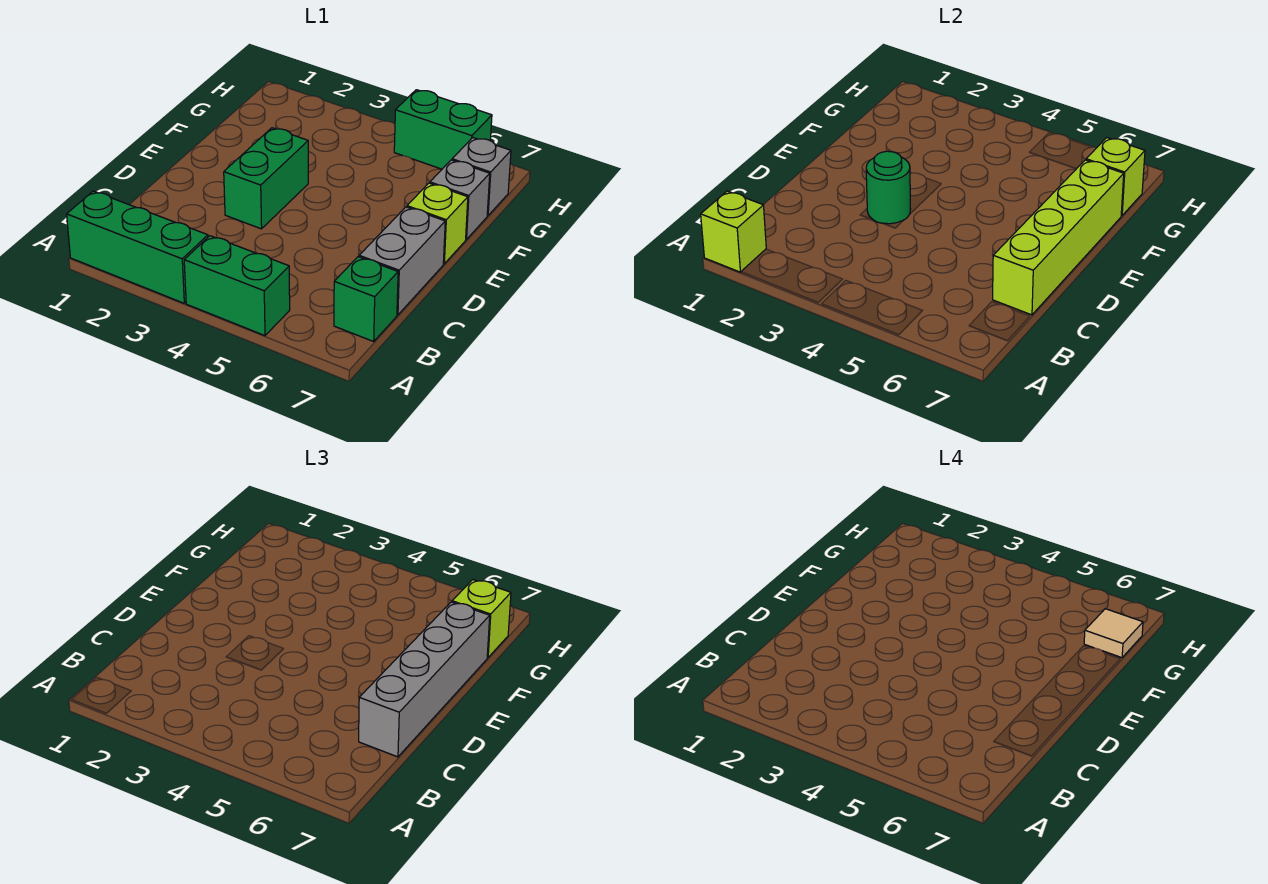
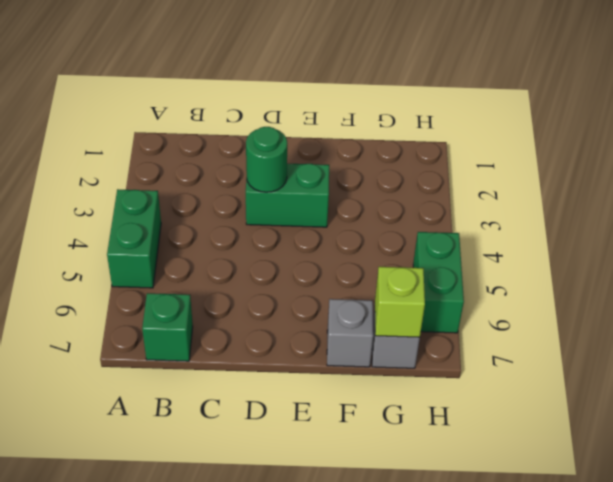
none -> green brick A1:A3 level 1
none -> grey brick C7:D7 level 1
none -> lime brick E7 level 1

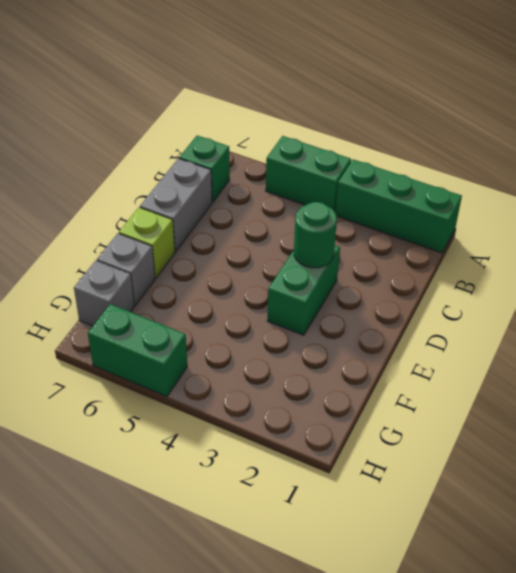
none -> lime brick A1 level 2
none -> lime brick C7:F7 level 2
none -> lime brick G7 level 2

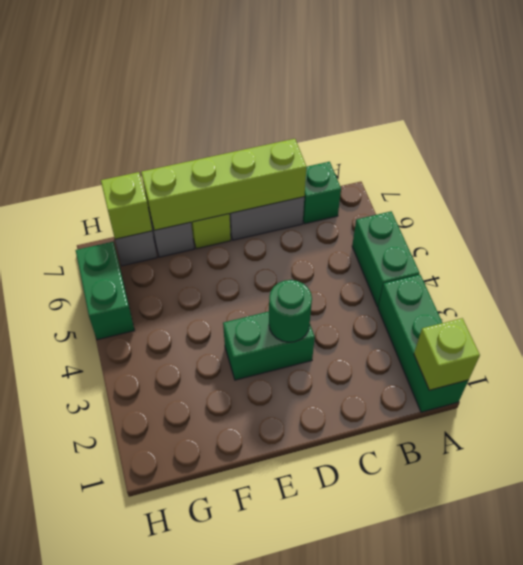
none -> grey brick C7:F7 level 3
none -> lime brick G7 level 3
none -> tan tile G7 level 4

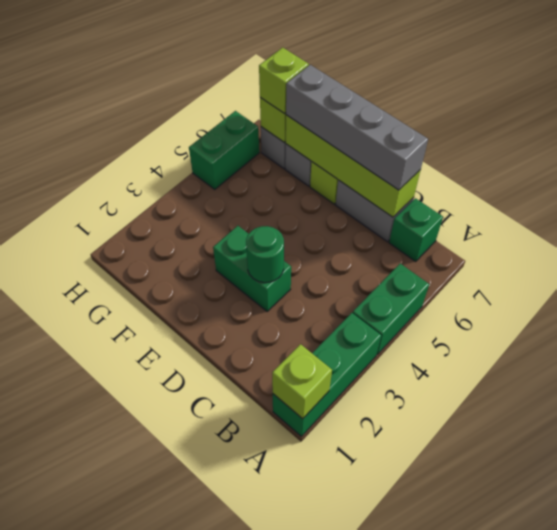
none -> tan tile G7 level 4

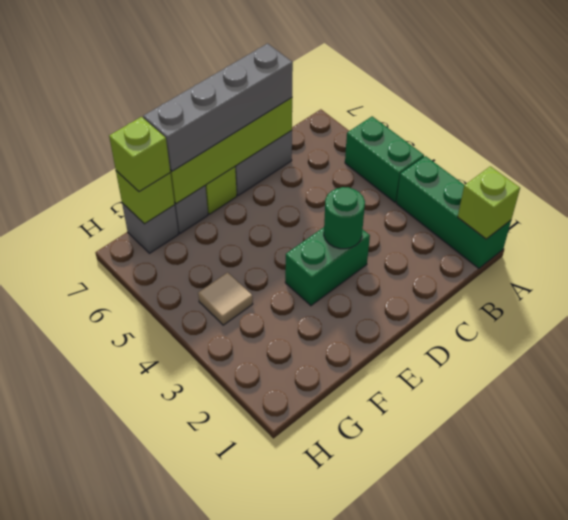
tan tile G4 level 1 -> tan tile G7 level 4
none -> green brick B7 level 1
none -> green brick H5:H6 level 1

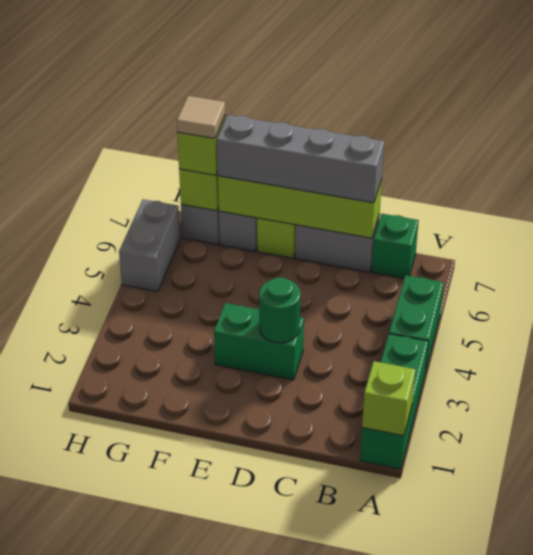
grey brick H5:H6 level 1 -> green brick H5:H6 level 1

